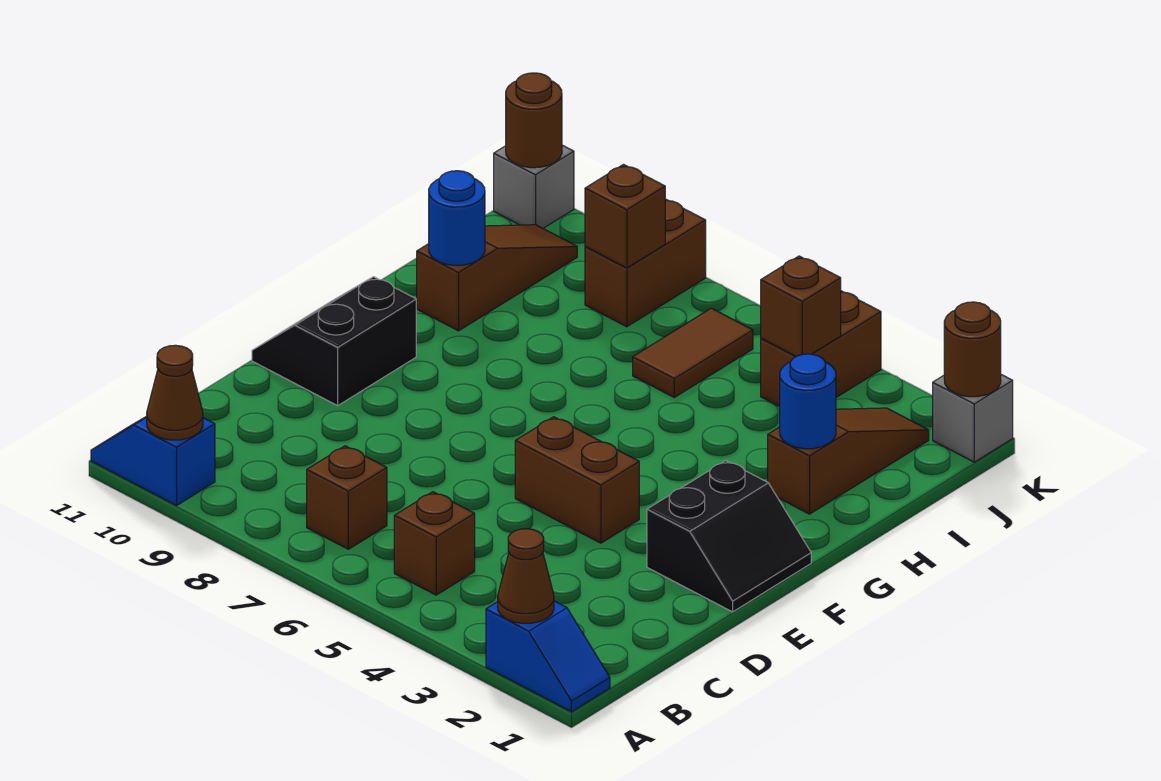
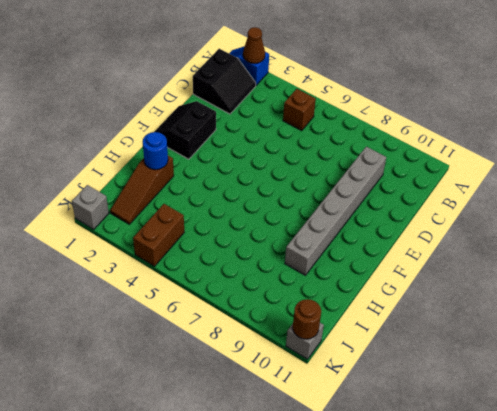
black slope B1:C2 level 1 top 1 -> black slope E10:F11 level 1 top 10
grey brick C9:H9 level 1 -> none
none -> blue slope A10:A11 level 1 top 10
none -> brown brick B7 level 1
none -> brown brick E4:E5 level 1

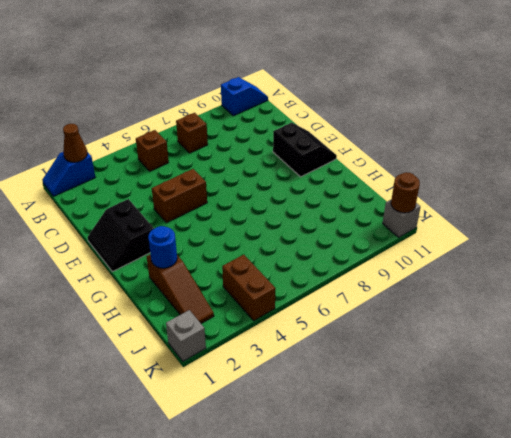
none -> brown slope H10:J10 level 1 top H
none -> brown tile I6:J6 level 1
none -> brown brick J8:K8 level 1

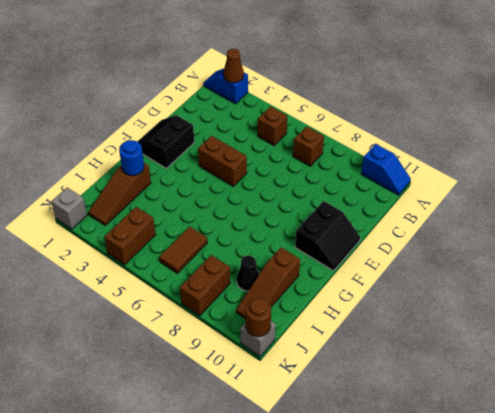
black cone I9 level 1 -> none
none -> brown cone A10 level 2
none -> blue round brick H10 level 2
none -> brown brick J4 level 2

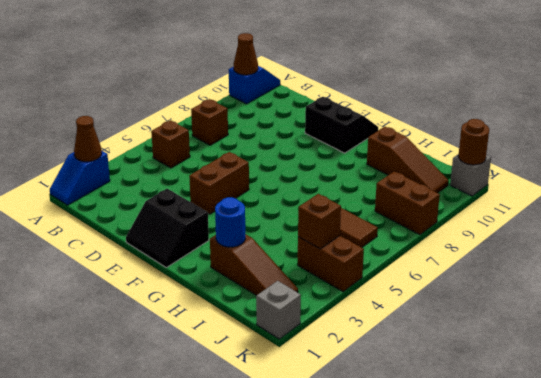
none -> blue round brick H10 level 2
none -> brown brick J8 level 2
none -> brown round brick K1 level 2

